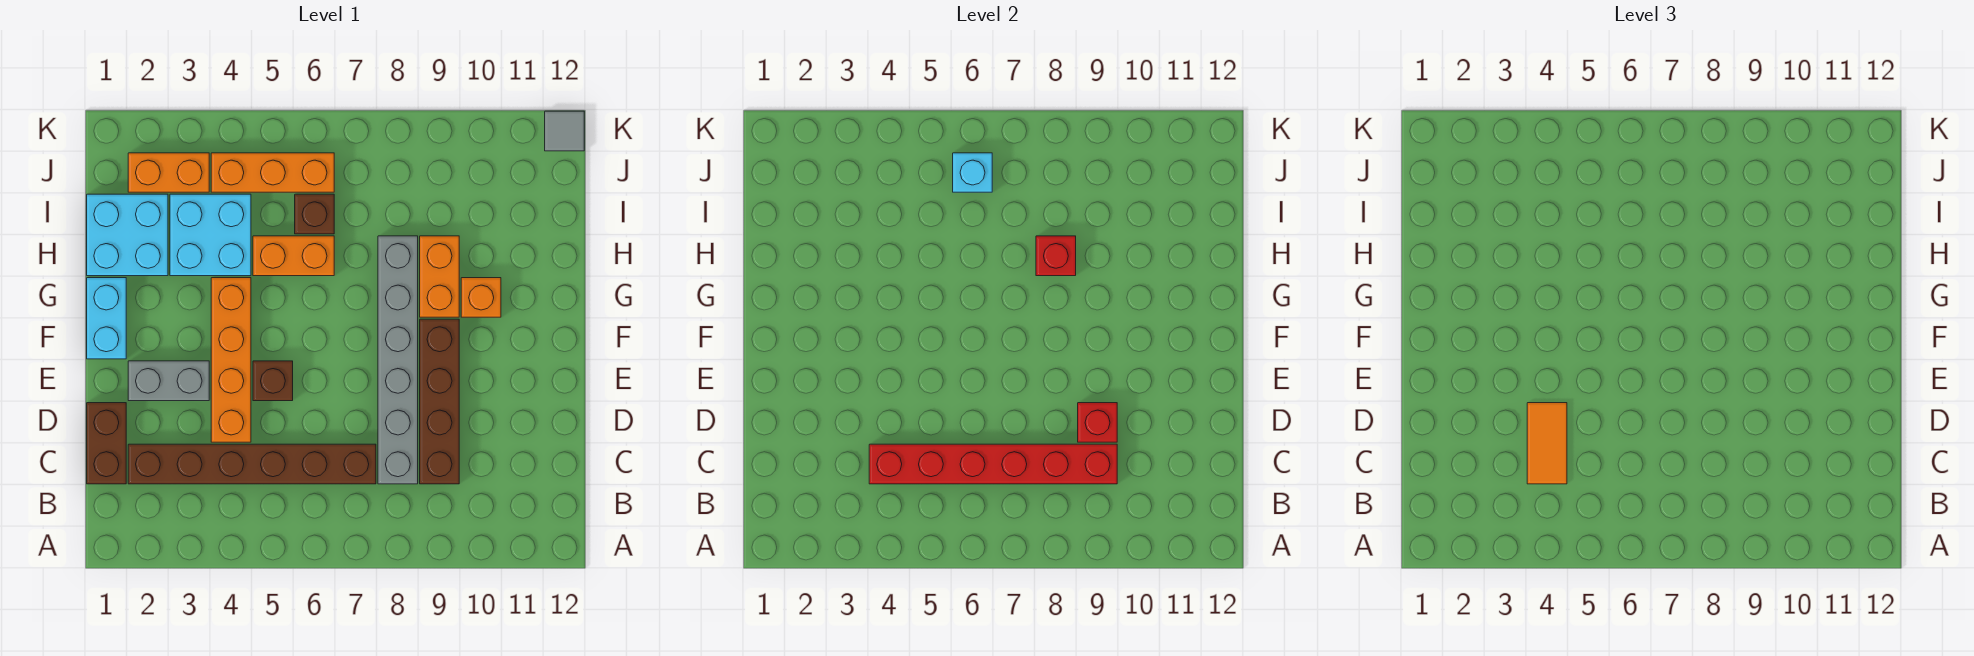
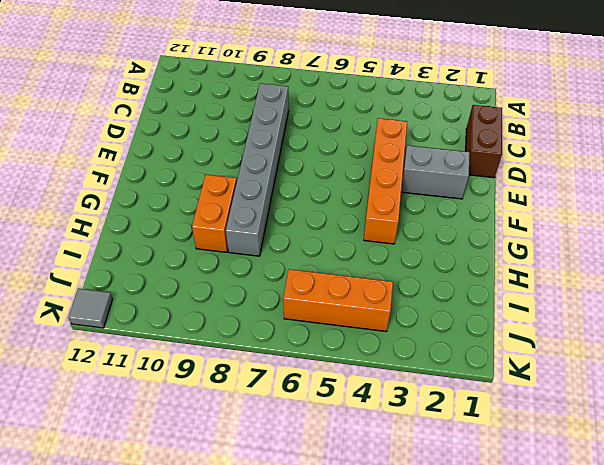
none -> brown brick C2:C7 level 1
none -> brown brick C9:F9 level 1
none -> brown brick E5 level 1

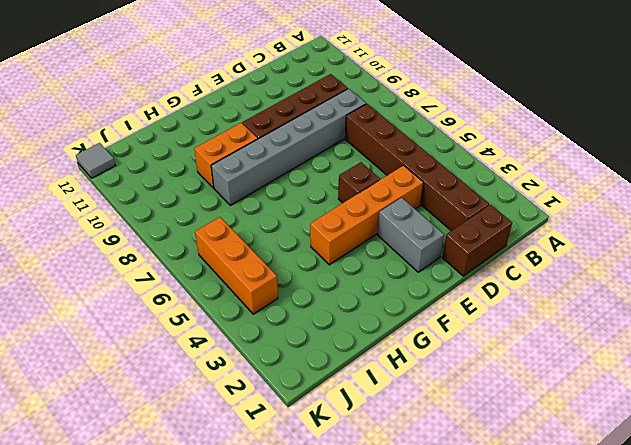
none -> cyan brick F1:G1 level 1
none -> orange brick G10 level 1
none -> cyan brick H1:I2 level 1

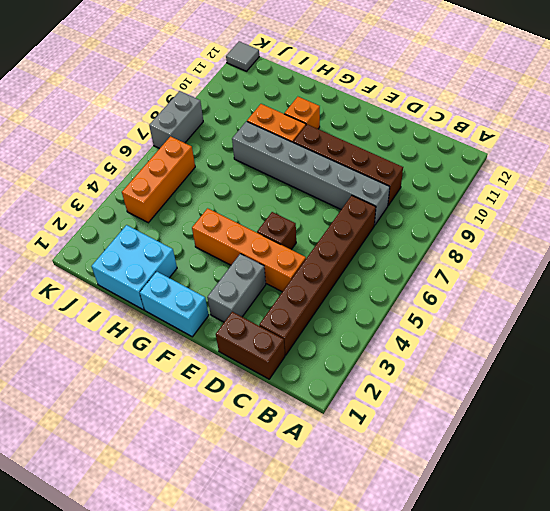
grey brick K7:K8 level 1 -> none
none -> cyan brick H3:I4 level 1
none -> orange brick H5:H6 level 1
none -> brown brick I6 level 1

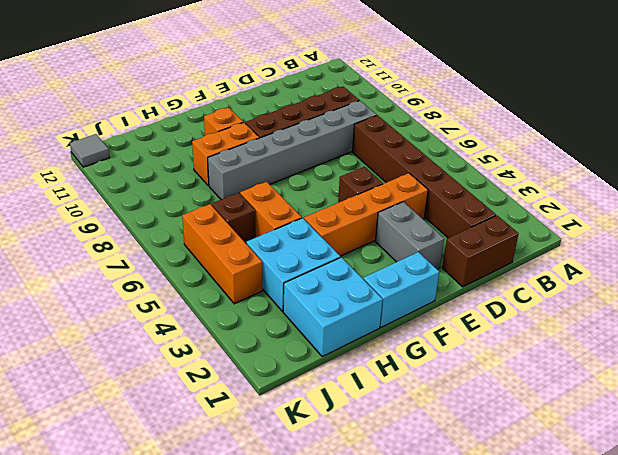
none -> orange brick J2:J3 level 1
none -> red brick C4:C9 level 2
none -> red brick D9 level 2

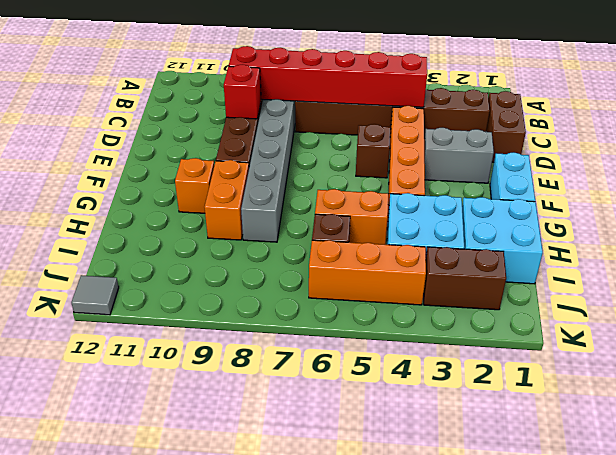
brown brick J2:J3 level 1 -> orange brick J2:J3 level 1
none -> red brick H8 level 2
none -> cyan brick J6 level 2
none -> orange tile C4:D4 level 3

